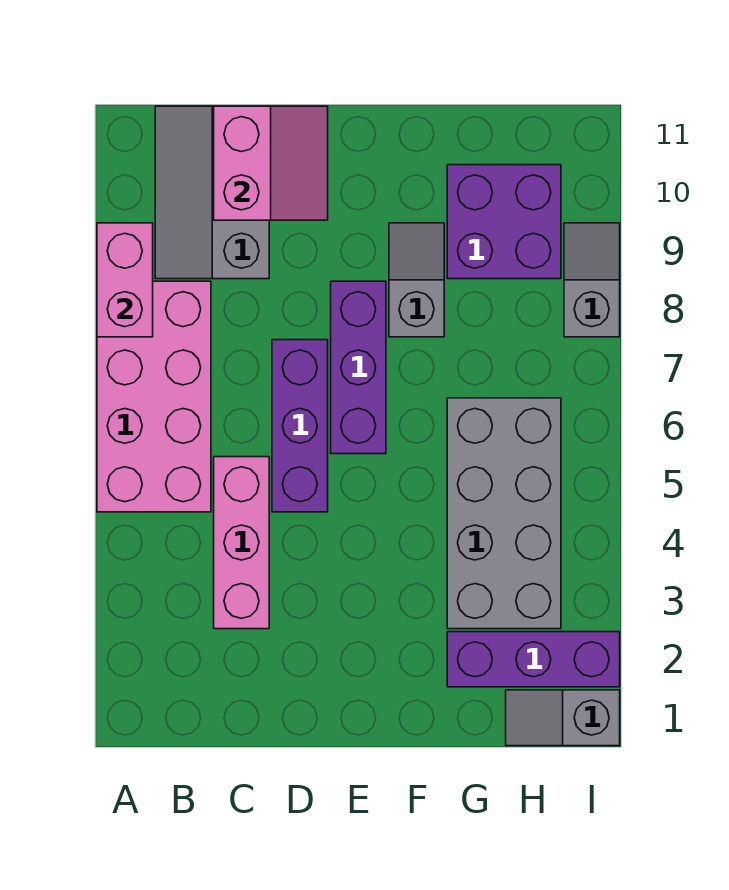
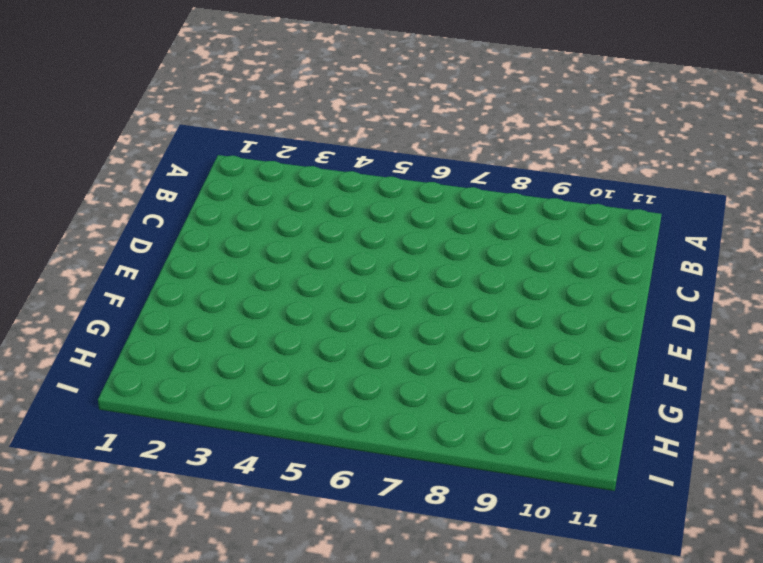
none -> pink brick A5:B8 level 1
none -> grey slope B9:C11 level 1 top C
none -> pink brick C3:C5 level 1

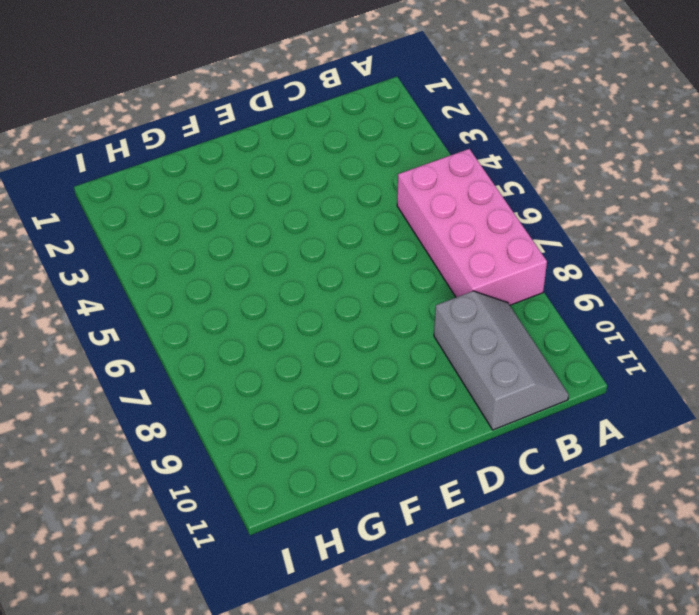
none -> pink brick C3:C5 level 1
none -> purple brick D5:D7 level 1
none -> purple brick E6:E8 level 1

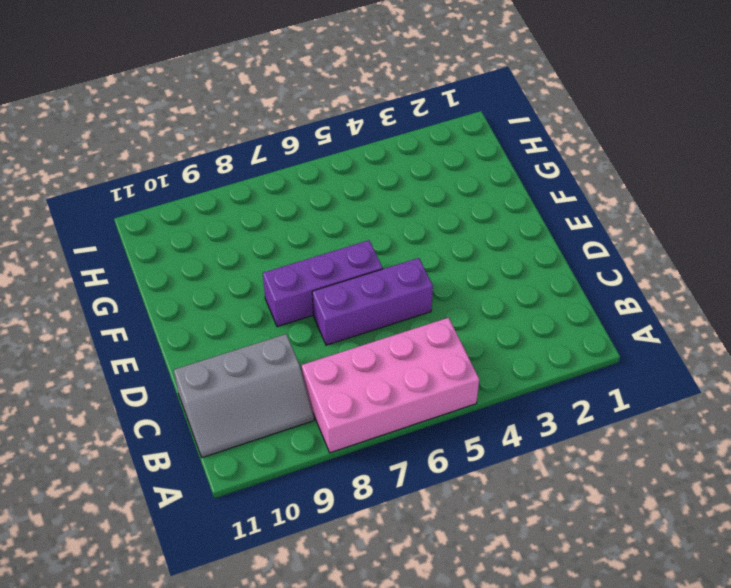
none -> pink brick C3:C5 level 1
none -> grey slope F8:F9 level 1 top 8
none -> purple brick G2:I2 level 1

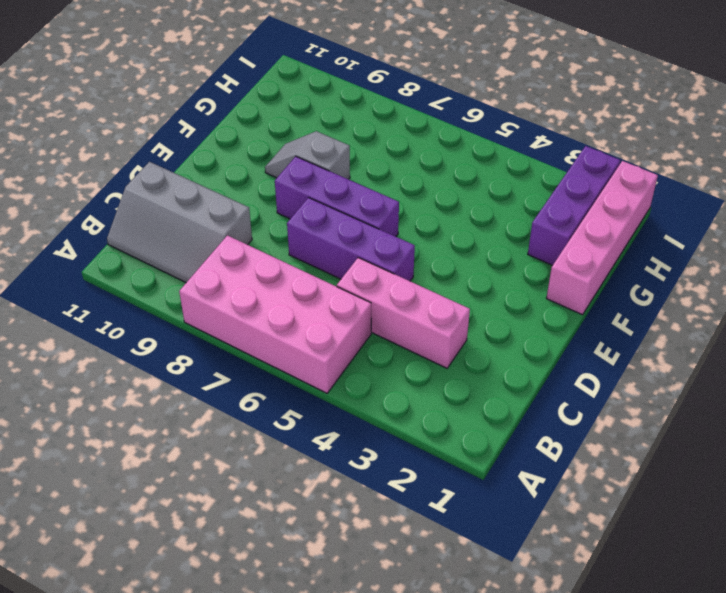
pink brick F1:I1 level 1 -> grey slope H1:I1 level 1 top I
none -> grey brick G3:H6 level 1
none -> purple brick G9:H10 level 1
none -> grey slope I8:I9 level 1 top 8

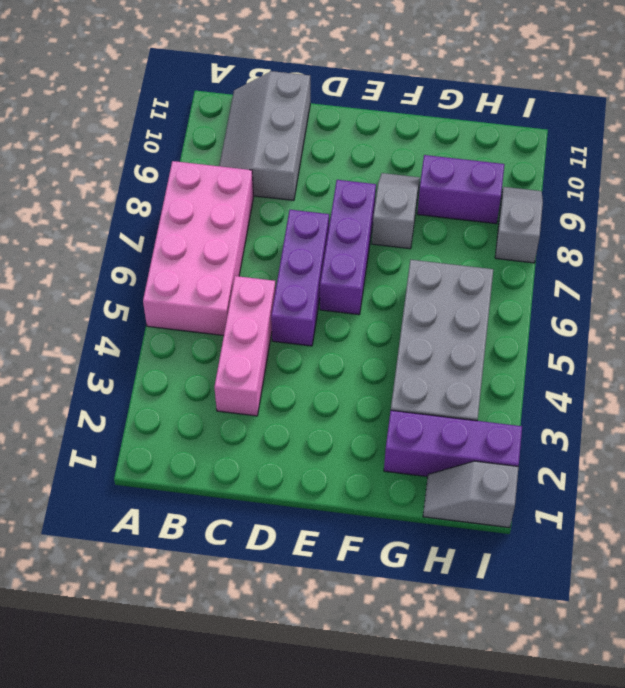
purple brick G9:H9 level 1 -> purple brick G9:H10 level 1
none -> pink brick A8:A9 level 2
none -> pink slope C10:D11 level 2 top C

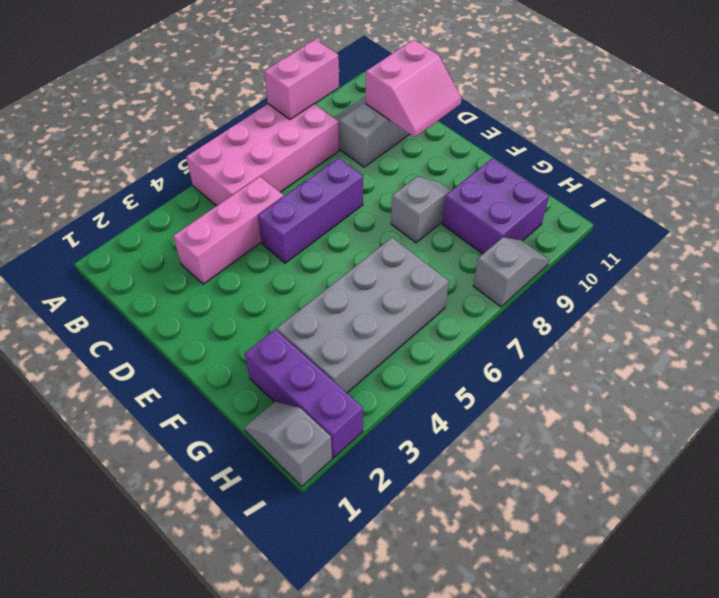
none -> purple brick E6:E8 level 1

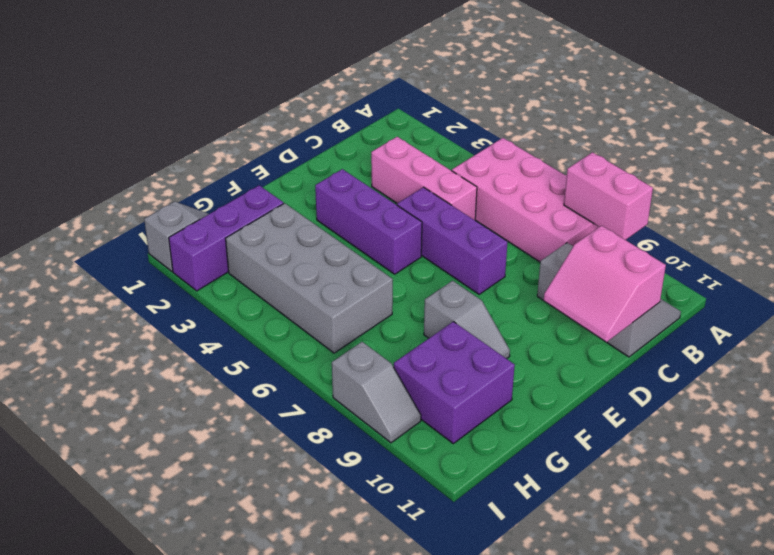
purple brick E3:E5 level 1 -> purple brick E6:E8 level 1

